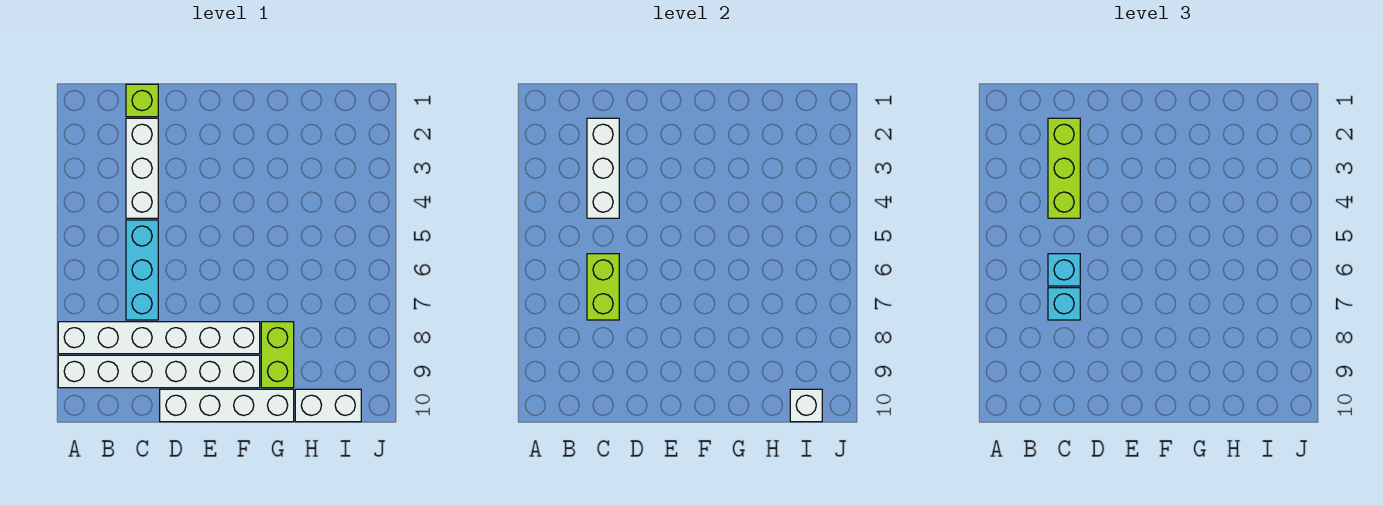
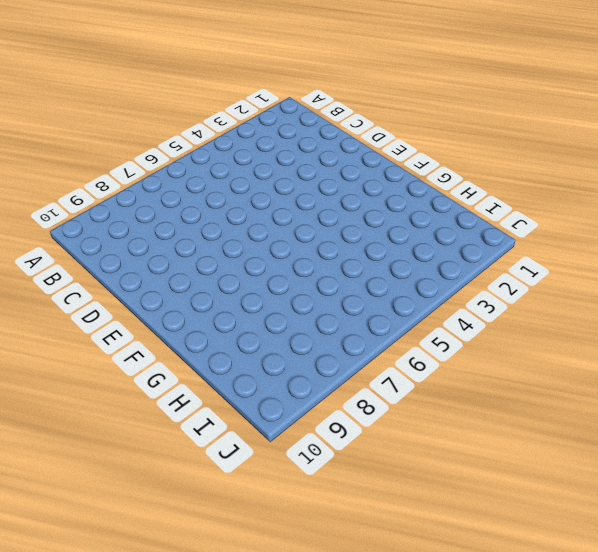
none -> white brick A8:F8 level 1
none -> white brick A9:F9 level 1
none -> lime brick C1 level 1

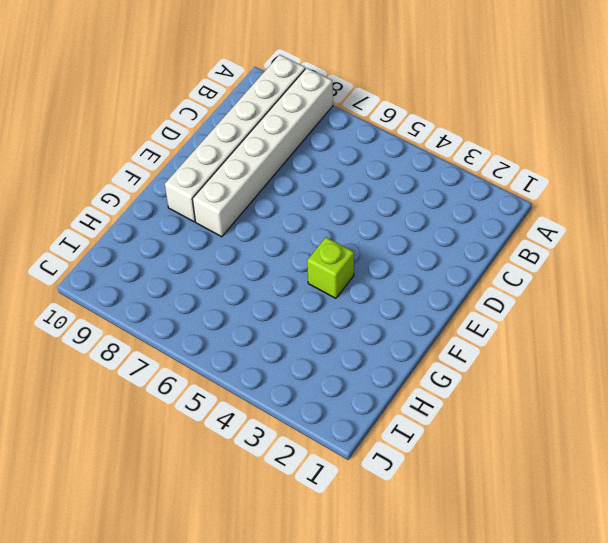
lime brick F4 level 1 -> lime brick C1 level 1
none -> white brick C2:C4 level 1
none -> cyan brick C5:C7 level 1
none -> white brick D10:G10 level 1

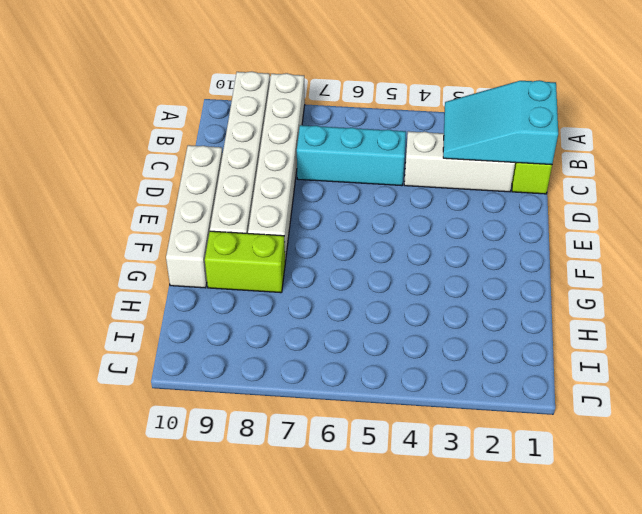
cyan slope B1:C3 level 2 top 1 -> white brick C2:C4 level 2
none -> white brick H10:I10 level 1
none -> lime brick C6:C7 level 2
none -> white brick I10 level 2

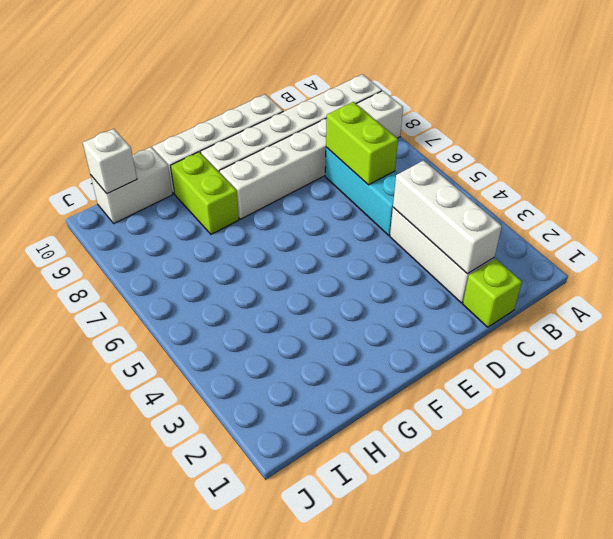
none -> lime brick C2:C4 level 3
none -> cyan brick C6 level 3
none -> cyan brick C7 level 3

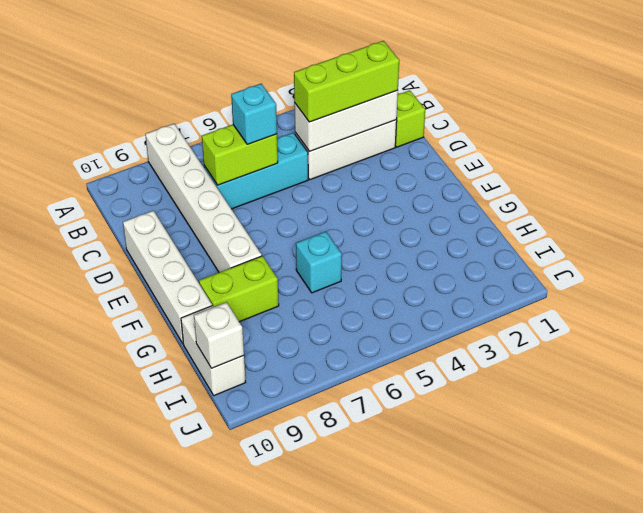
cyan brick G6 level 1 -> cyan brick C7 level 3
none -> white brick A9:F9 level 1

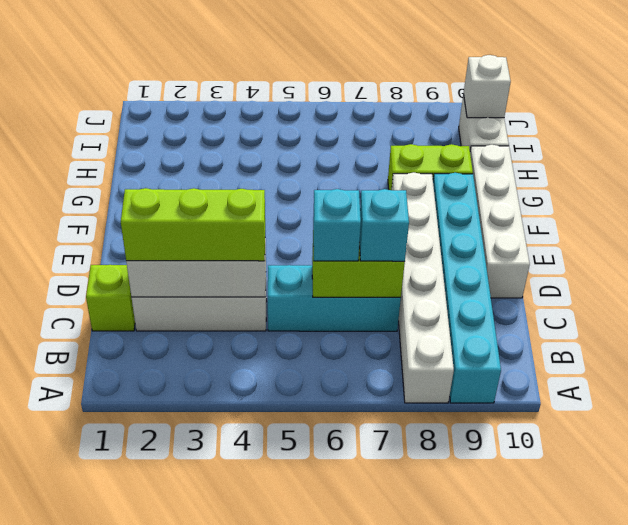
cyan brick A9:F9 level 1 -> white brick A9:F9 level 1

